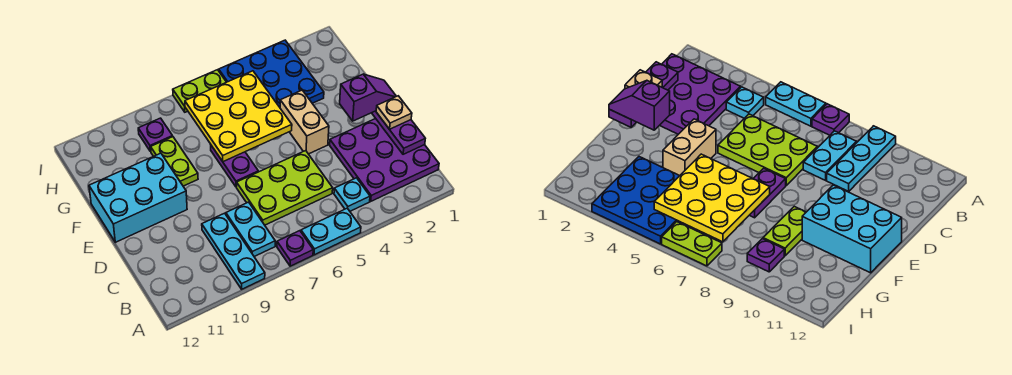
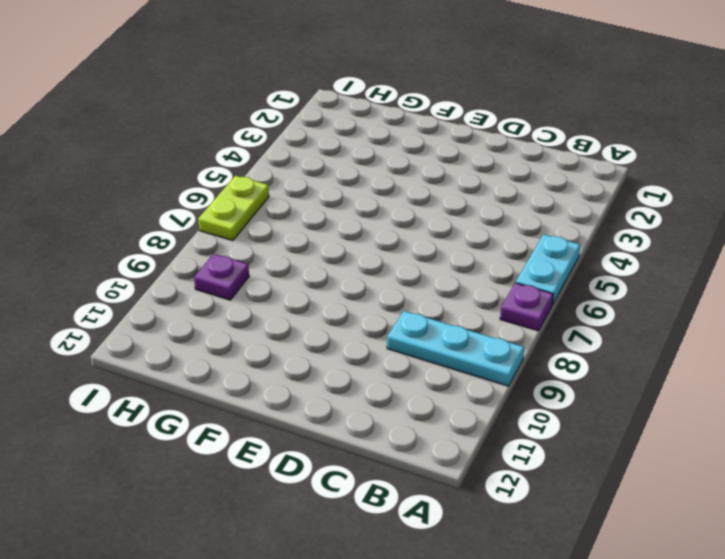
none -> purple plate B1:D3 level 1
none -> cyan plate B4 level 1
none -> cyan plate B8:C8 level 1

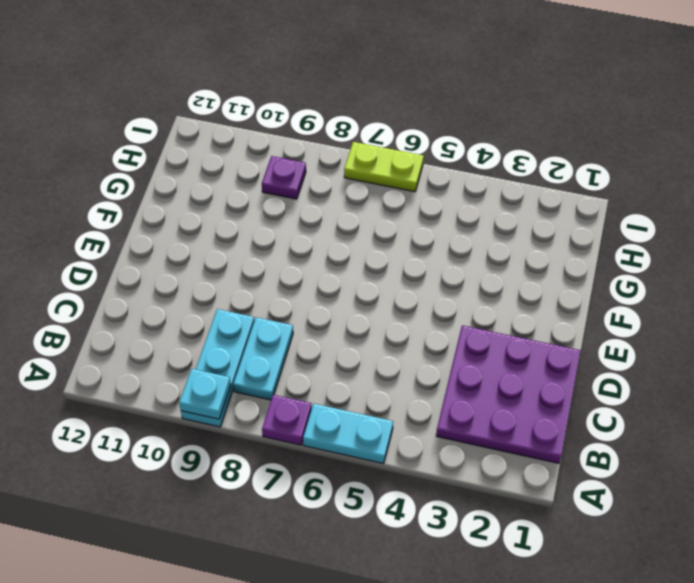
cyan plate A9 level 2 -> cyan plate B4 level 1
none -> lime plate C5:D7 level 1
none -> tan brick E4:F4 level 1
none -> purple plate E7:F7 level 1

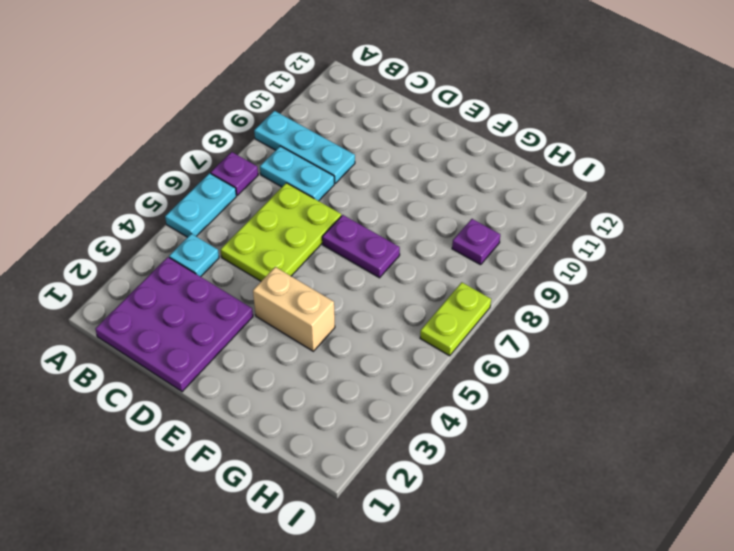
none -> cyan brick E10:F12 level 1
none -> lime plate F9:G9 level 1
none -> blue plate G3:I5 level 1

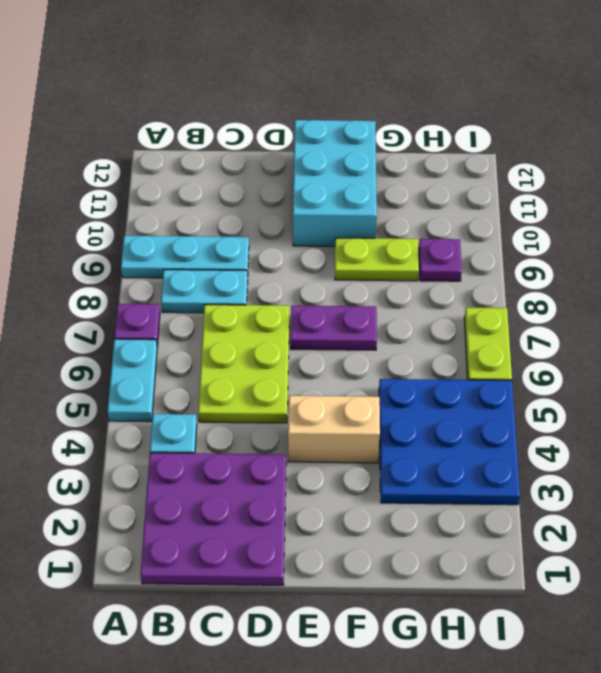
none -> purple plate C1:E1 level 2
none -> yellow plate F5:H7 level 2
none -> tan plate D1 level 3

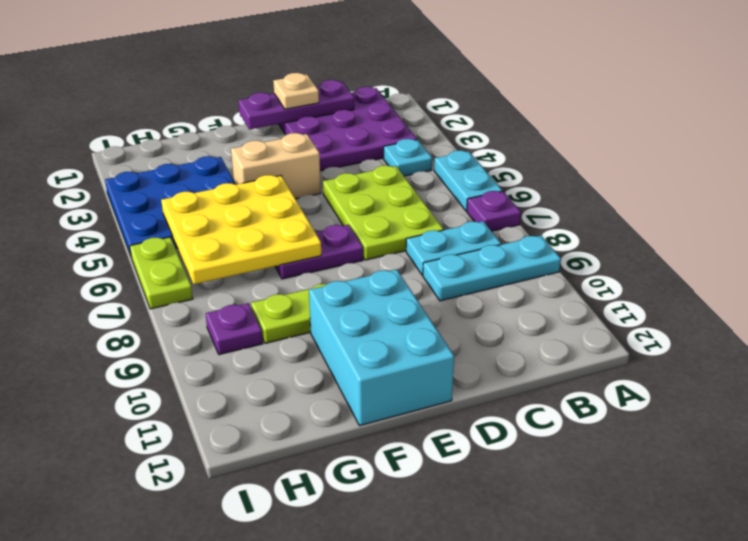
none -> purple slope E1:E2 level 3 top 2

